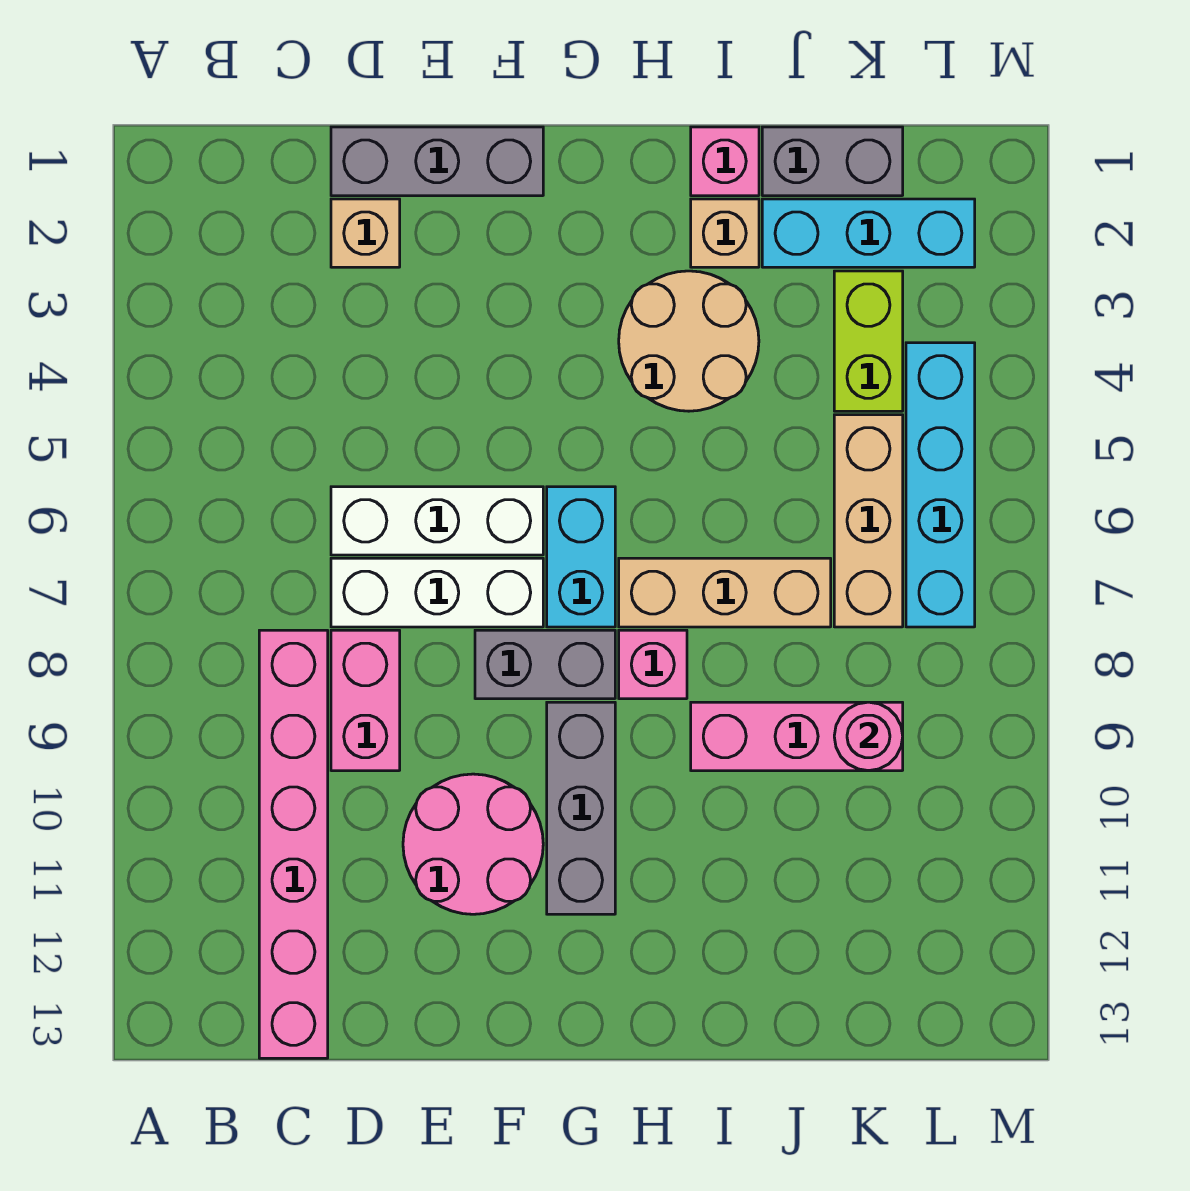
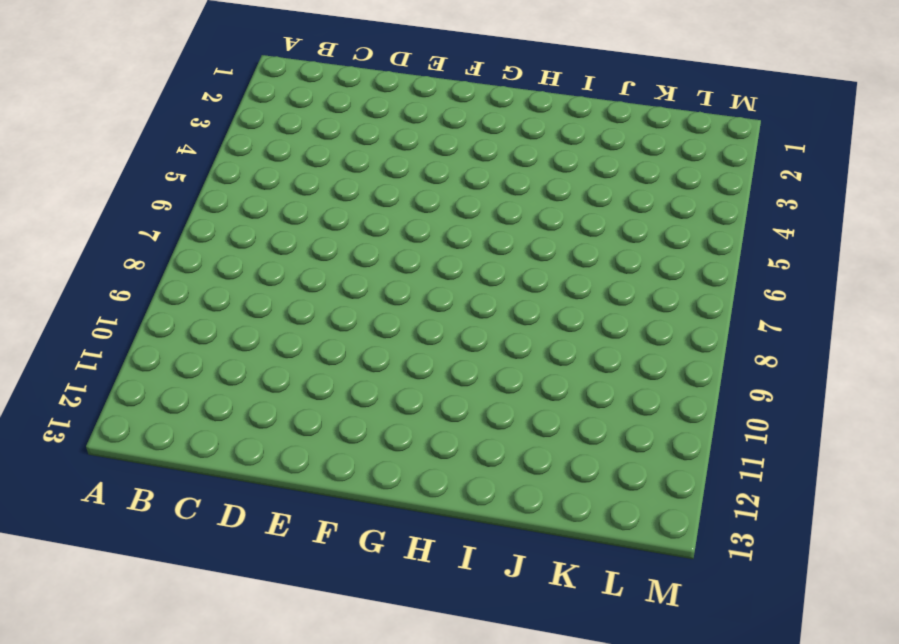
none -> pink brick C8:C13 level 1
none -> grey brick D1:F1 level 1
none -> tan brick D2 level 1

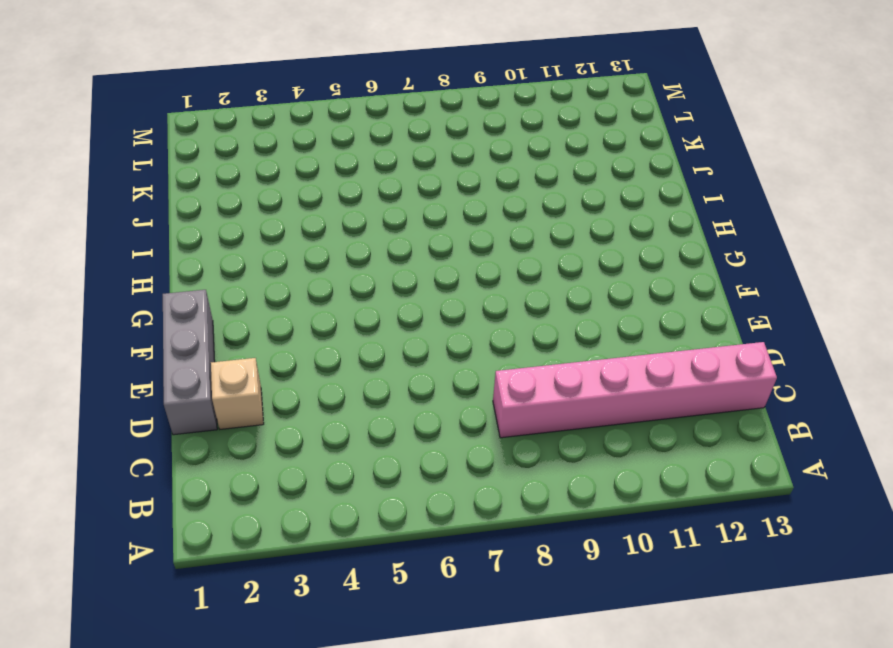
none -> white brick D6:F6 level 1
none -> white brick D7:F7 level 1
none -> pink brick D8:D9 level 1

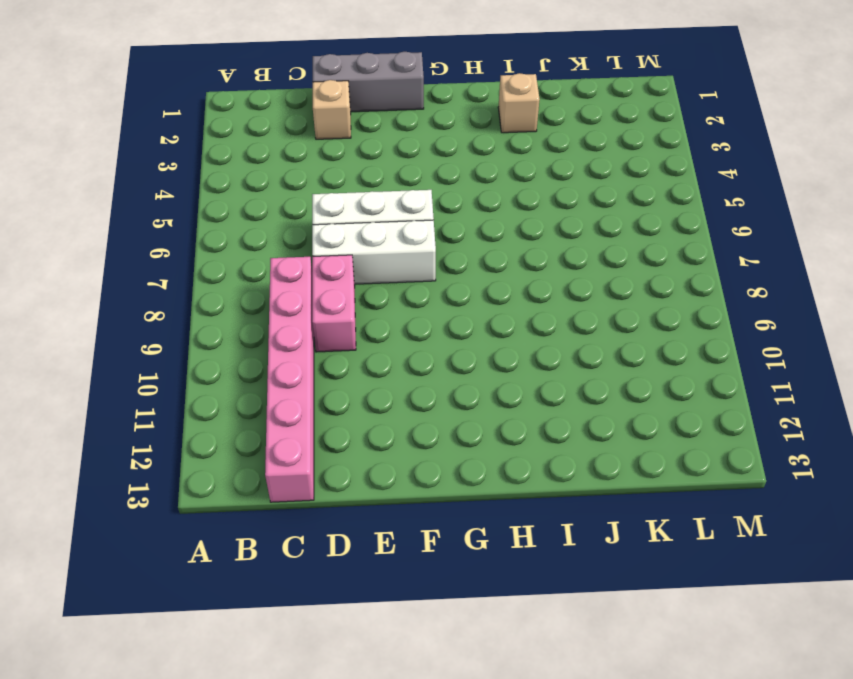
none -> pink round brick E10:F11 level 1
none -> grey brick F8:G8 level 1
none -> cyan brick G6:G7 level 1

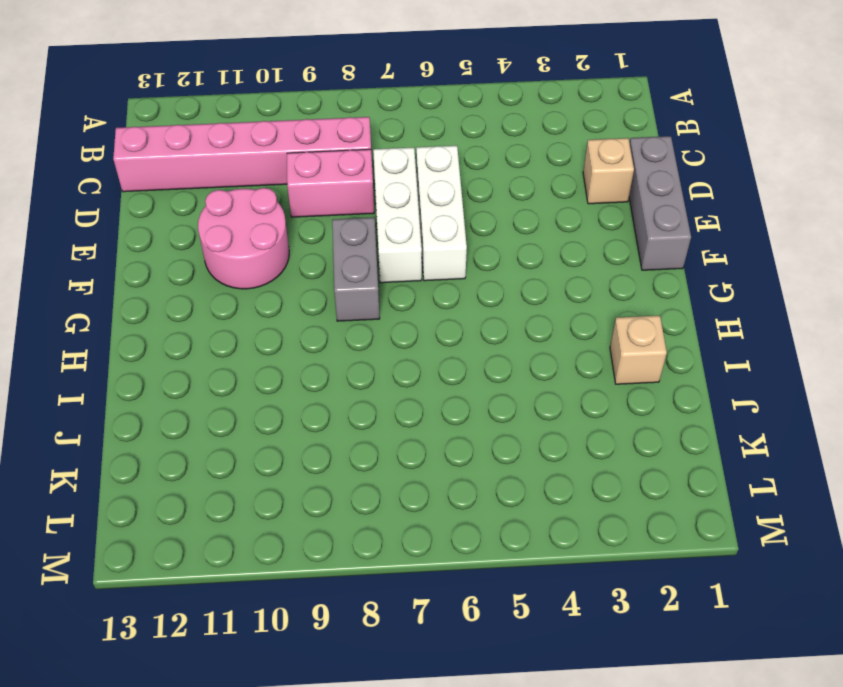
none -> cyan brick G6:G7 level 1
none -> grey brick G9:G11 level 1
none -> tan round brick H3:I4 level 1

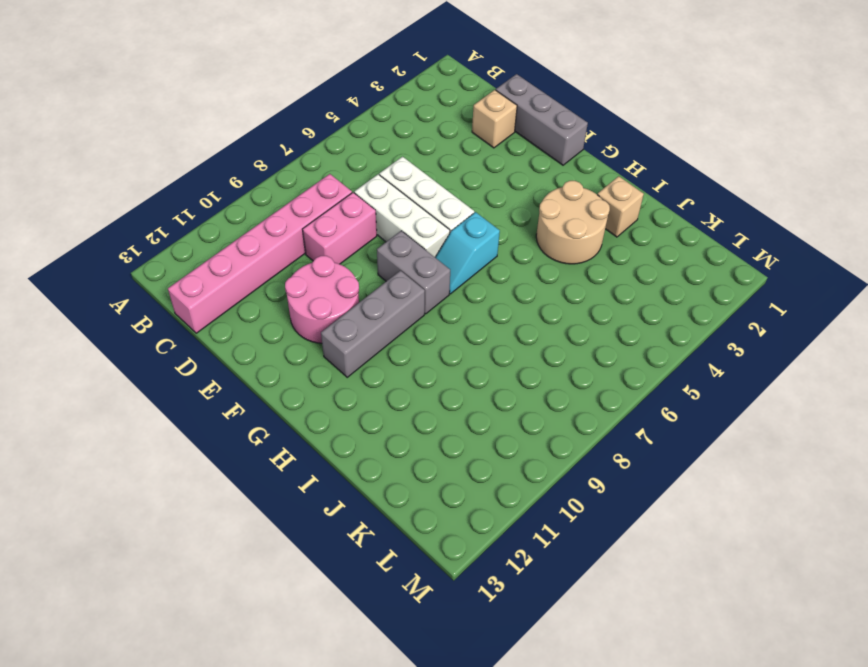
cyan slope G6:G7 level 1 top 6 -> cyan brick G6:G7 level 1
none -> tan brick H7:J7 level 1
none -> pink brick H8 level 1
none -> pink brick I1 level 1

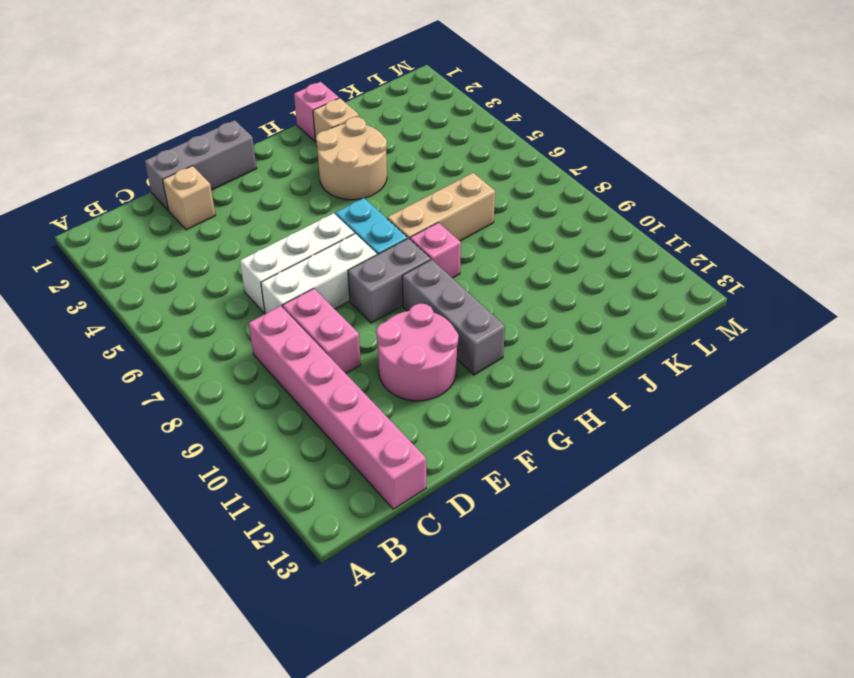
none -> pink brick I9:K9 level 1
none -> grey brick J1:K1 level 1
none -> cyan brick J2:L2 level 1

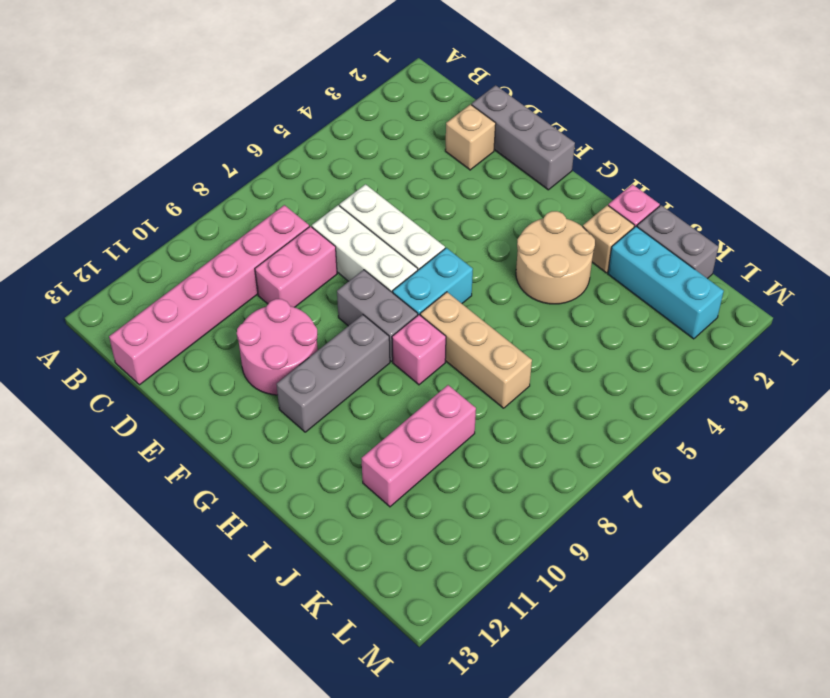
pink brick J9:J11 level 1 -> pink brick I9:K9 level 1
none -> lime brick K3:K4 level 1
none -> tan brick K5:K7 level 1
none -> cyan brick L4:L7 level 1

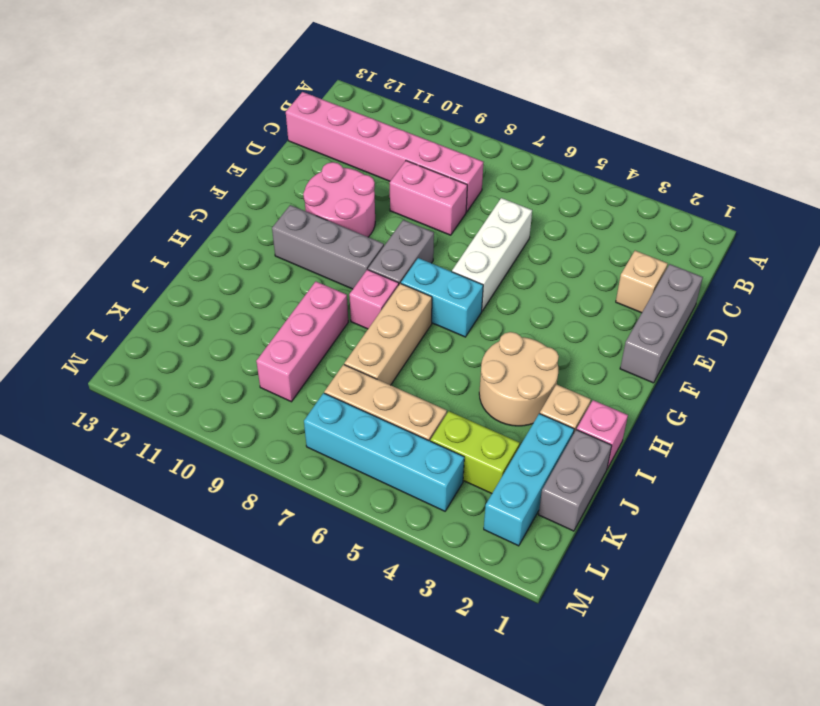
none -> white brick D7:F7 level 1
none -> pink round brick K9 level 2

